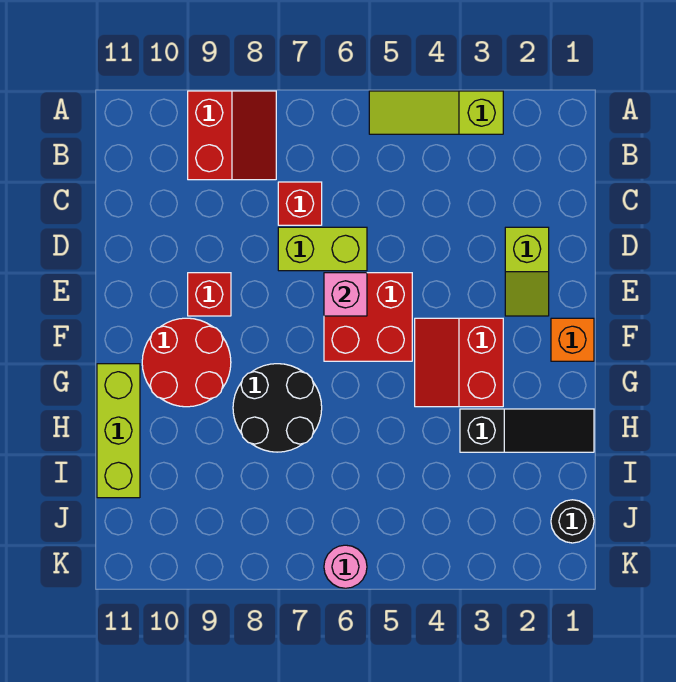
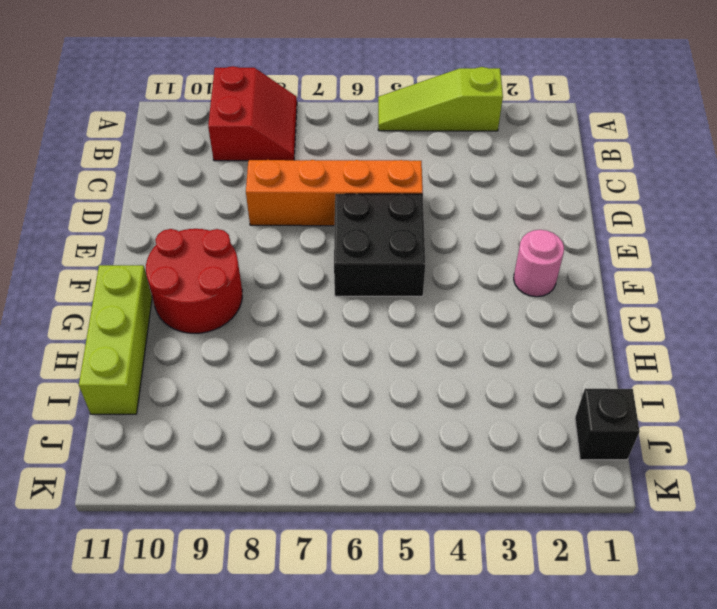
orange brick D5:D8 level 1 -> lime brick D6:D7 level 1
black brick E5:F6 level 1 -> red brick E5:F6 level 1
pink round brick F2 level 1 -> pink round brick K6 level 1
black brick J1 level 1 -> black round brick J1 level 1
none -> red brick C7 level 1
none -> lime slope D2:E2 level 1 top D
none -> red brick E9 level 1

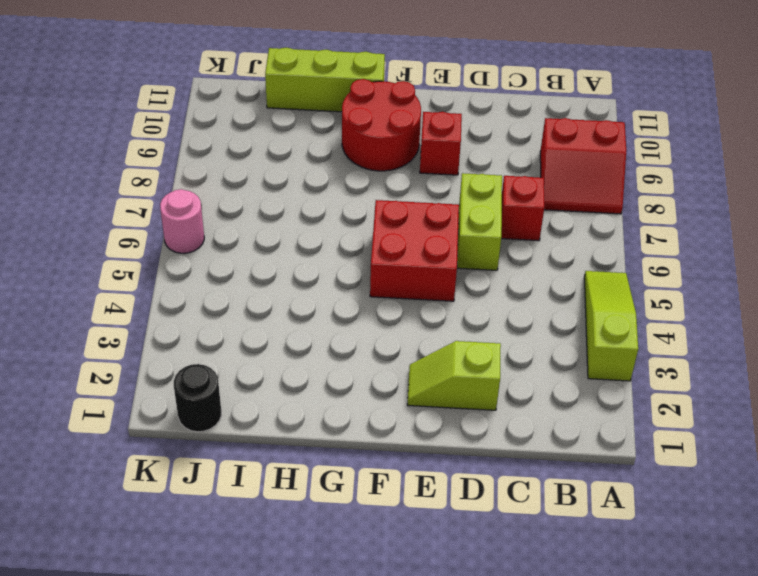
none -> orange brick F1 level 1
none -> red slope F3:G4 level 1 top 3
none -> black round brick G7:H8 level 1

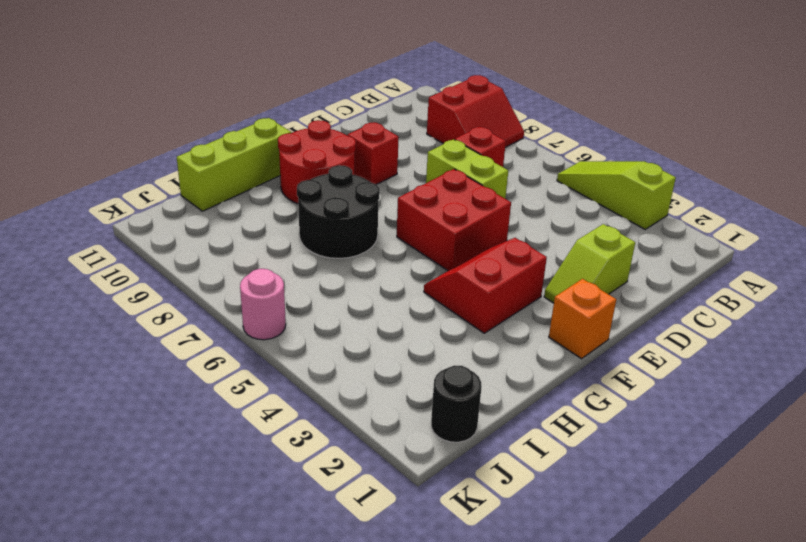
none -> black slope H1:H3 level 1 top 3
none -> pink brick E6 level 2

